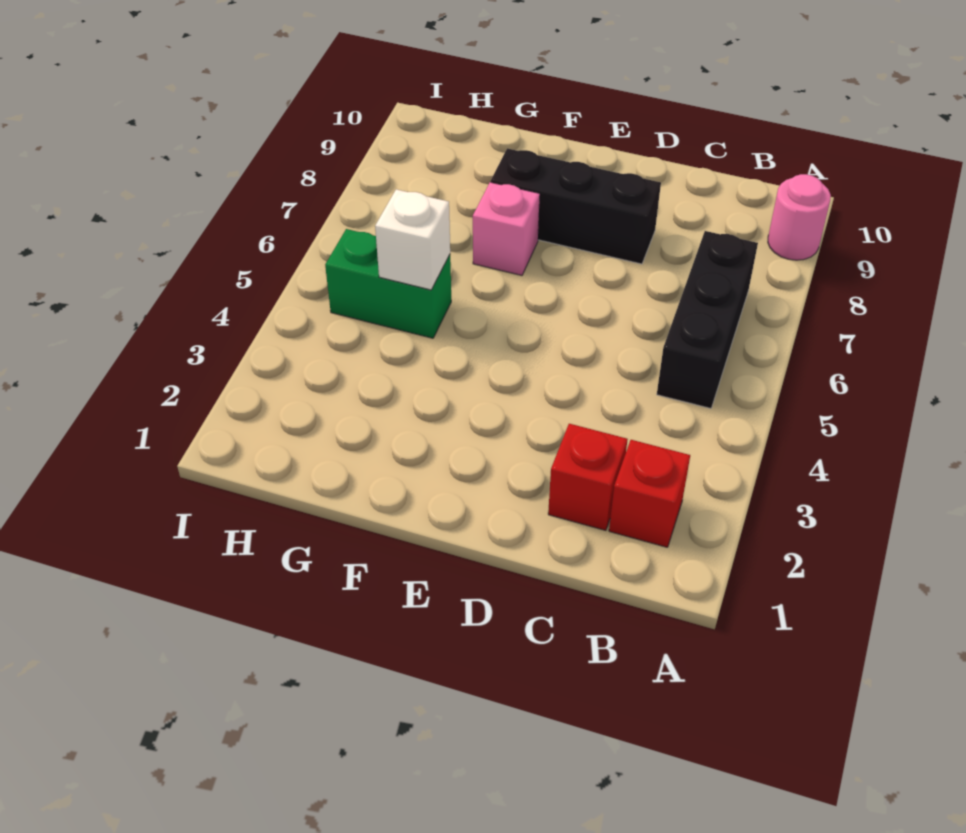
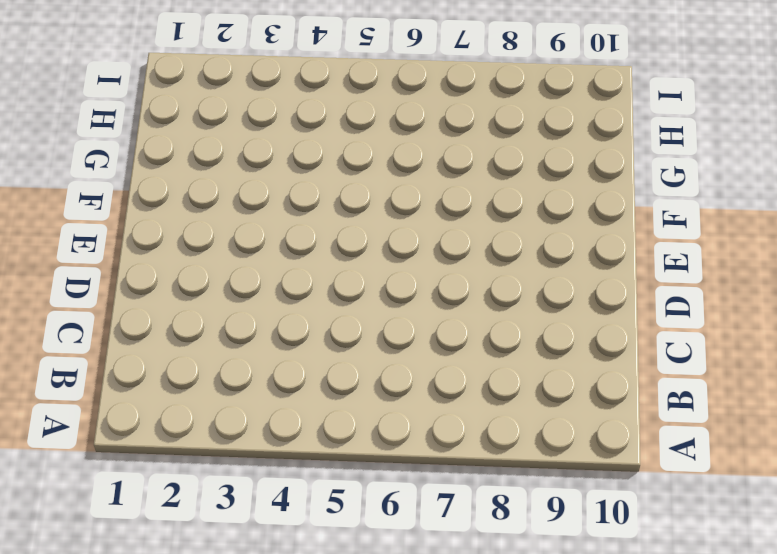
none -> pink round brick A9 level 1
none -> red brick B2 level 1

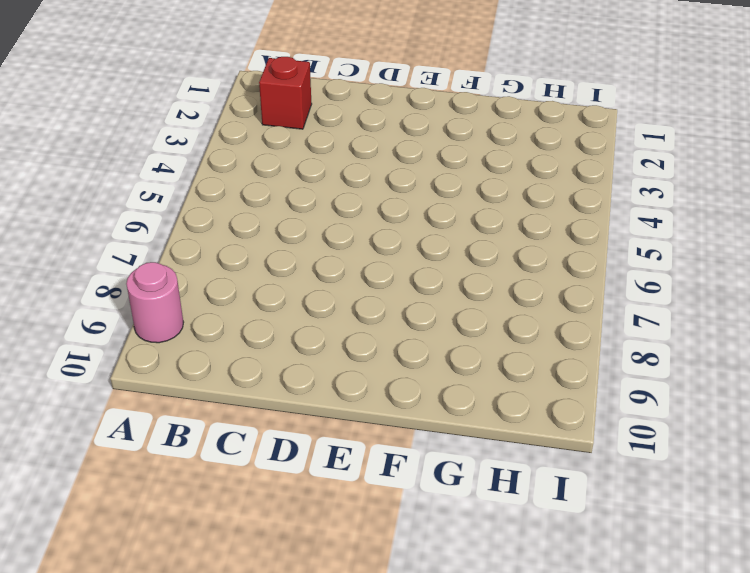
none -> black brick B5:B7 level 1
none -> red brick C2 level 1

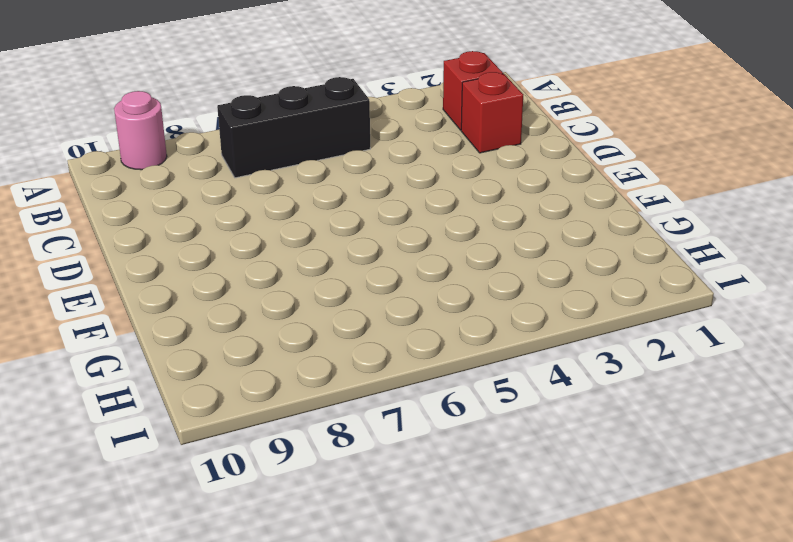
none -> black brick D8:F8 level 1
none -> pink brick F7 level 1

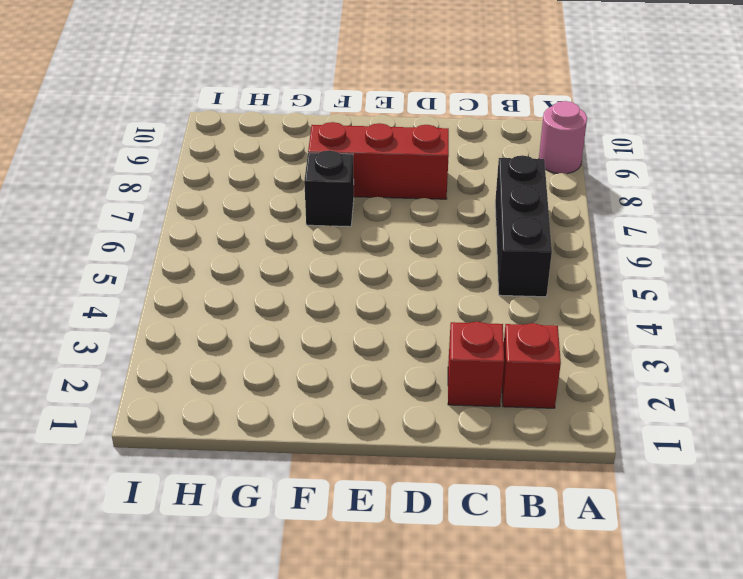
red brick D8:F8 level 1 -> black brick D8:F8 level 1
black brick F7 level 1 -> pink brick F7 level 1
none -> green brick G5:H5 level 1
none -> white brick G5 level 2

